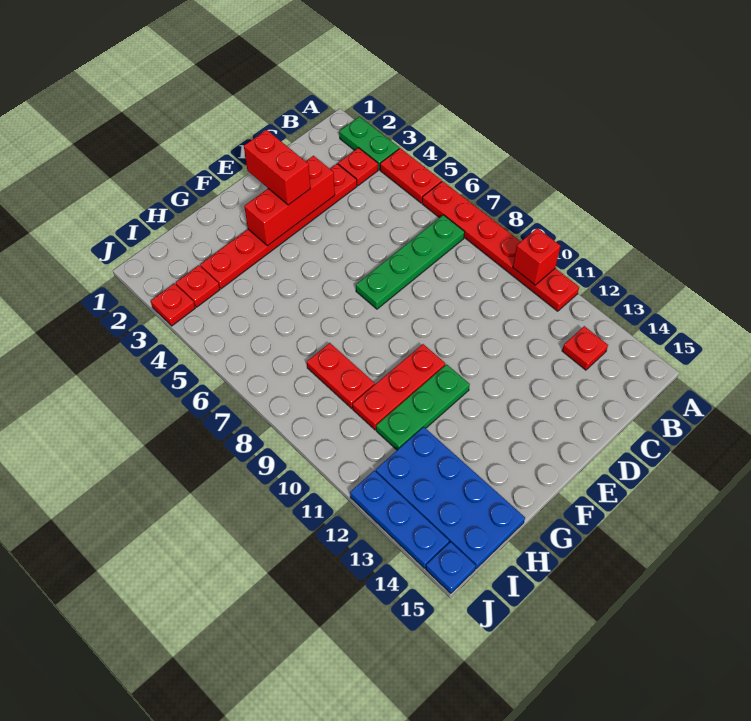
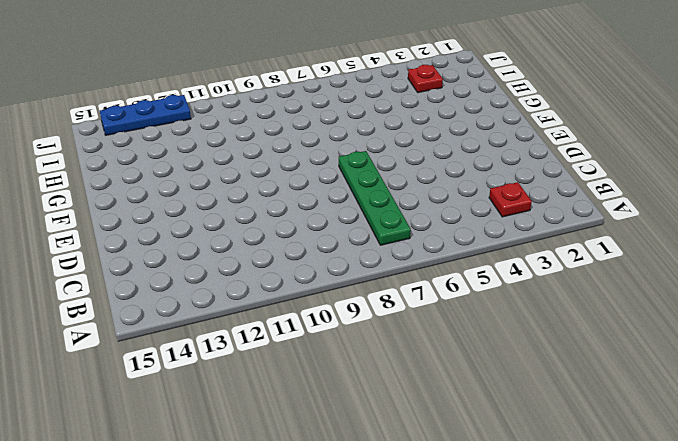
none -> green plate A2:A3 level 1
none -> red plate A4:A5 level 1
none -> red plate A6:A11 level 1

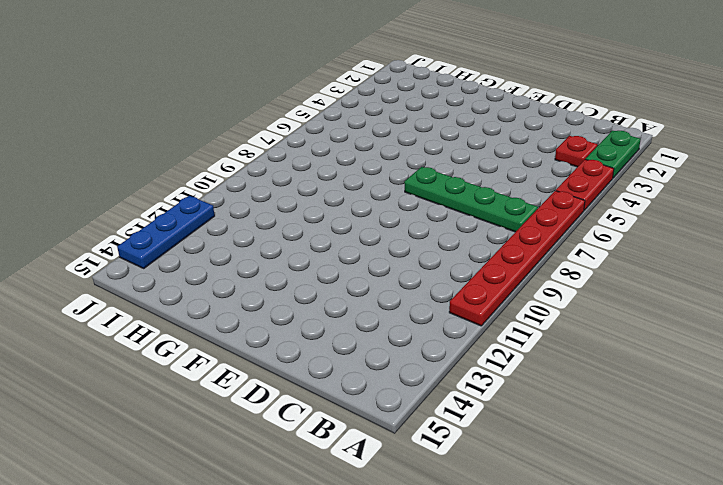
none -> red plate B13 level 1
none -> red plate C3:H3 level 1
none -> red plate F10:H10 level 1

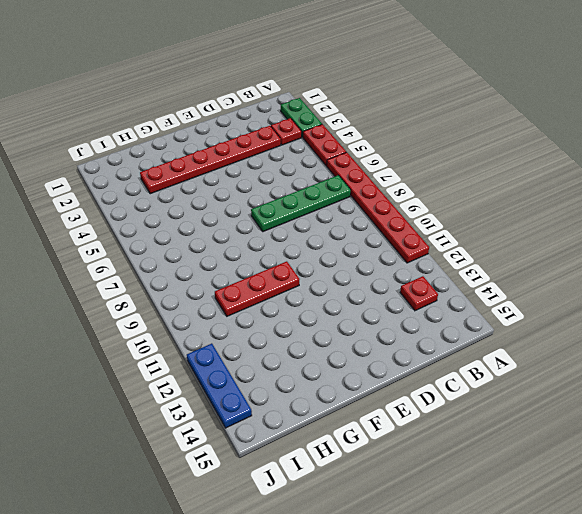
none -> green plate F11:H11 level 1
none -> red plate H8:H9 level 1
none -> blue plate H12:I15 level 1

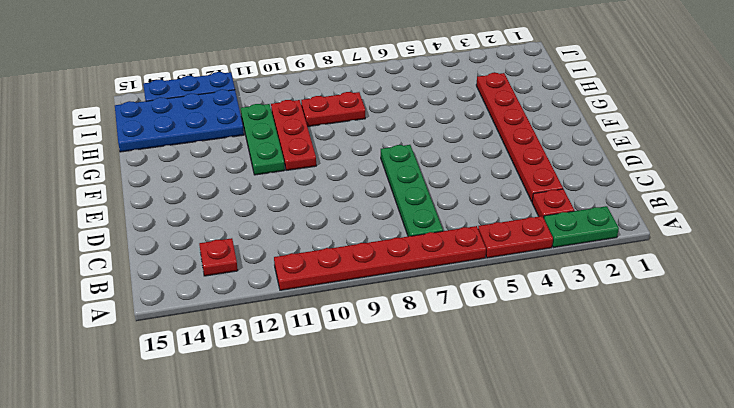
none -> red plate I3 level 1
none -> red plate J3 level 1
none -> blue plate J15 level 1

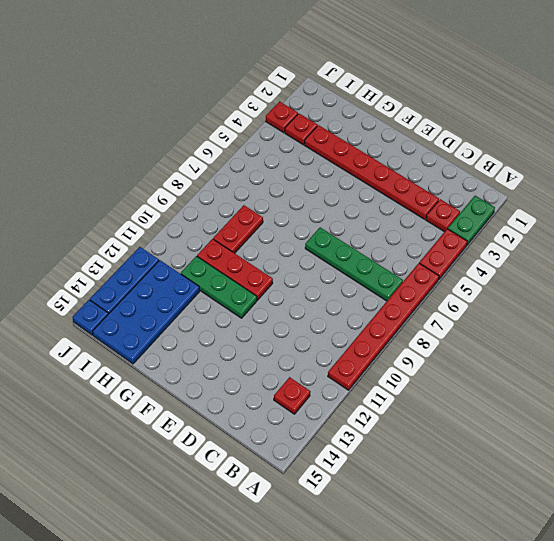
none -> red brick A10 level 2
none -> red brick D3:F3 level 2
none -> red brick E2:E3 level 3

